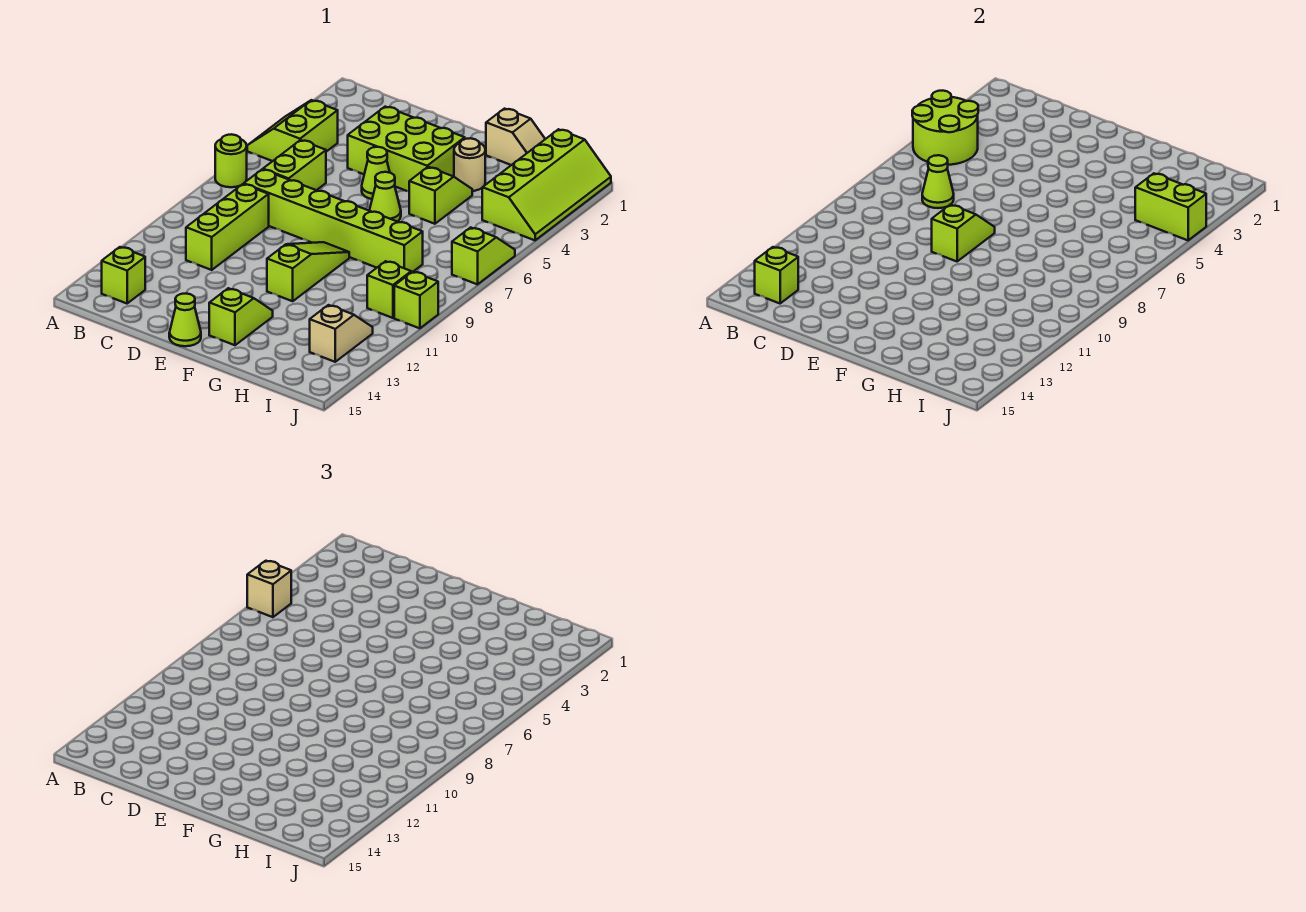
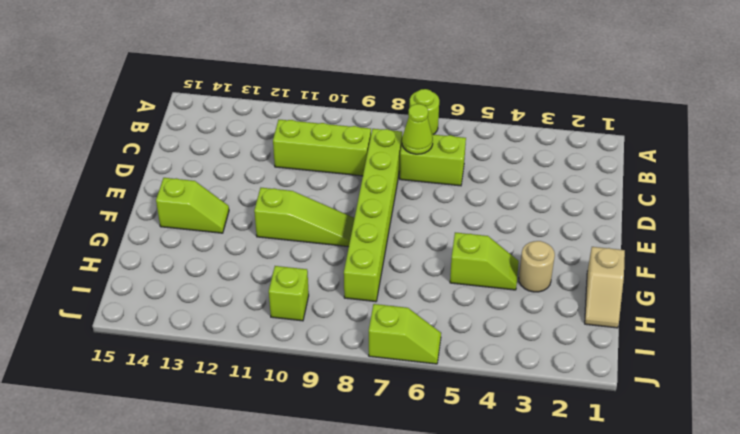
none -> lime slope A4:B5 level 1 top B
none -> lime brick B14 level 1
none -> lime brick D3:F4 level 1

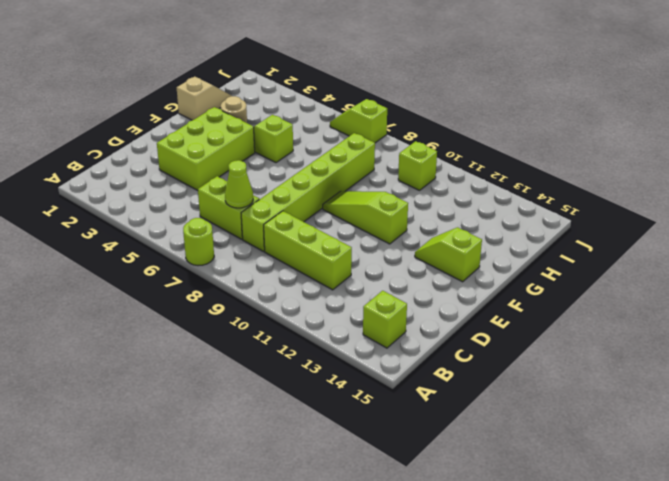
none -> lime slope A4:B5 level 1 top B
none -> lime cone E5 level 1
none -> lime cone E15 level 1

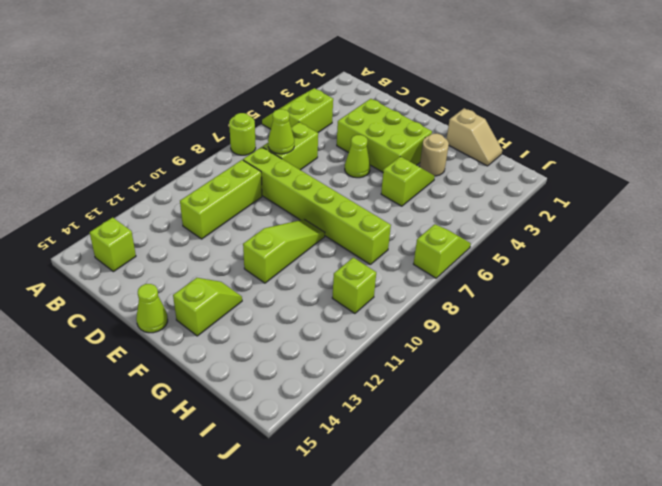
none -> lime cone F6 level 1
none -> lime slope I1:J4 level 1 top I
none -> tan slope I12:I13 level 1 top 13

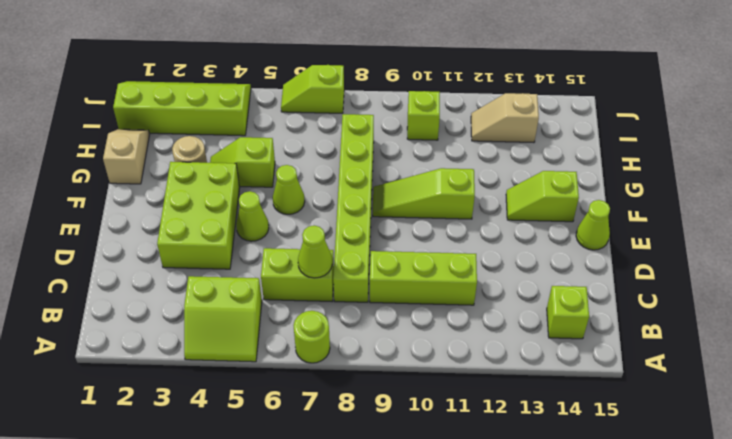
none -> lime brick J10 level 1
none -> lime round brick A4:B5 level 2
none -> lime brick B14 level 2

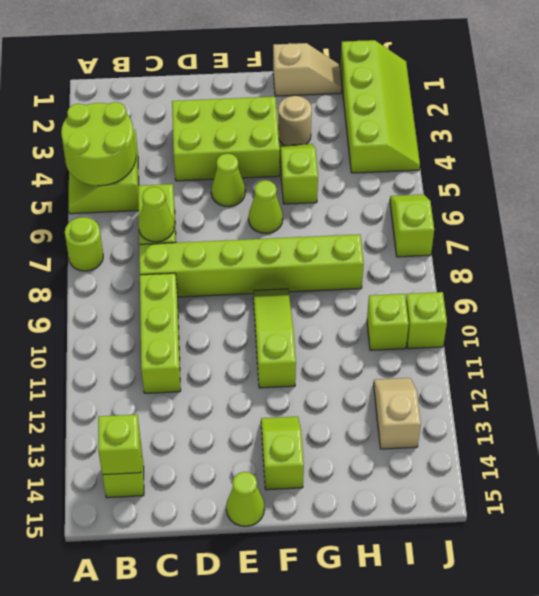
none -> lime slope E8:E9 level 2 top 9
none -> lime brick I4:J4 level 2
none -> tan brick A5 level 3

